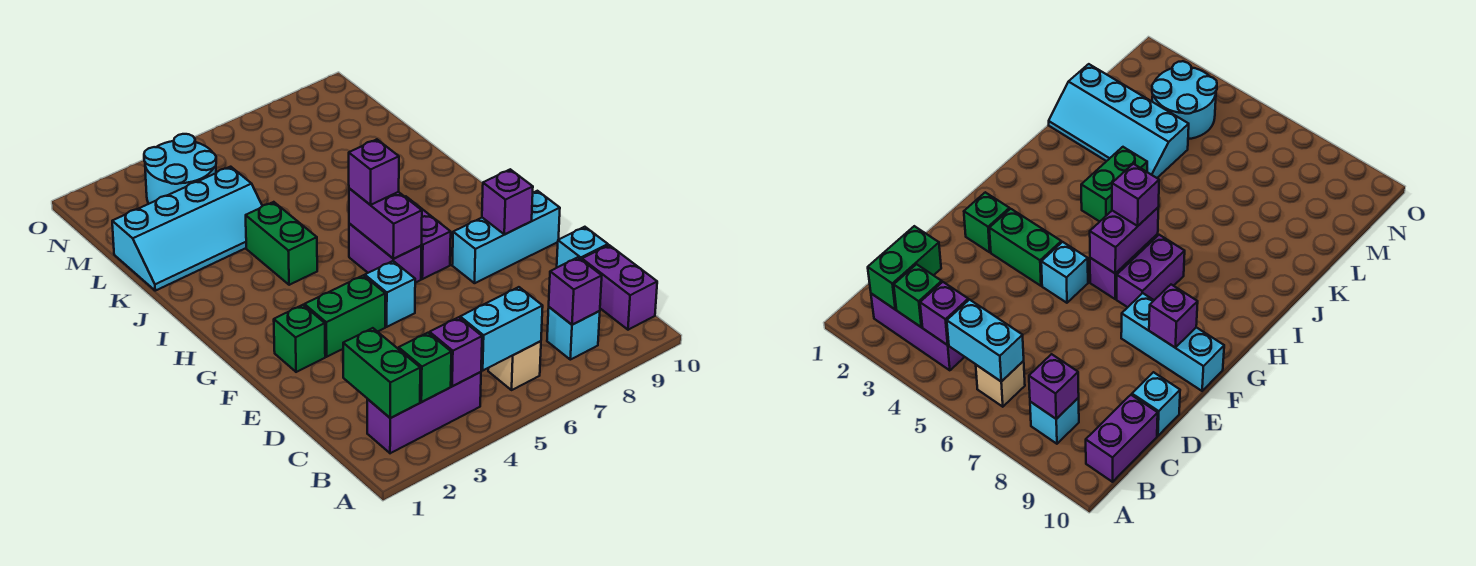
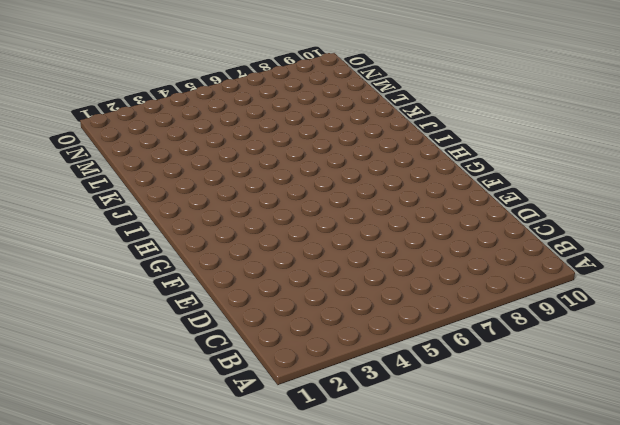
none -> purple brick B2:B4 level 1
none -> tan brick B6 level 1
none -> cyan brick B8 level 1

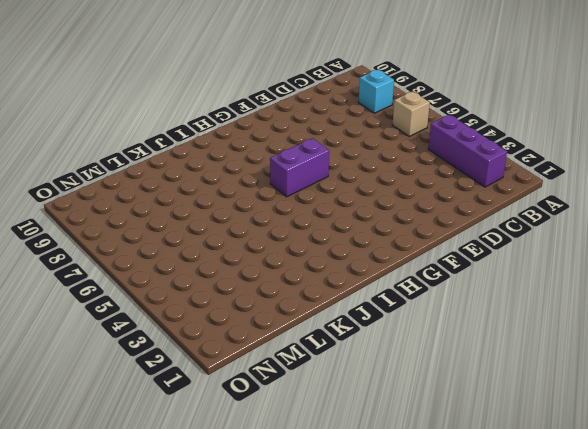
none -> purple brick B10:C10 level 1
none -> cyan brick D10 level 1
none -> green brick F2 level 1

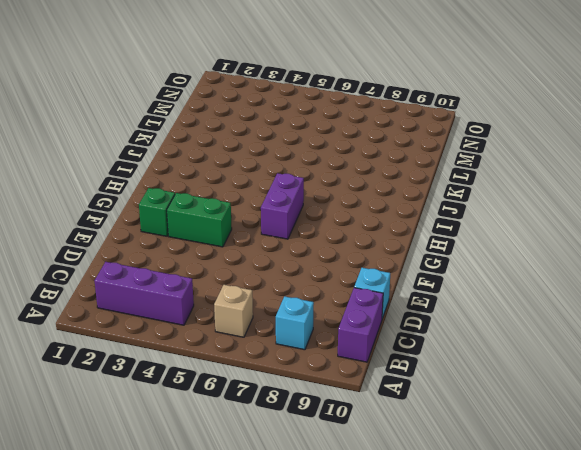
none -> cyan brick F5 level 1
none -> cyan brick F8:F10 level 1
none -> purple brick G7:H7 level 1

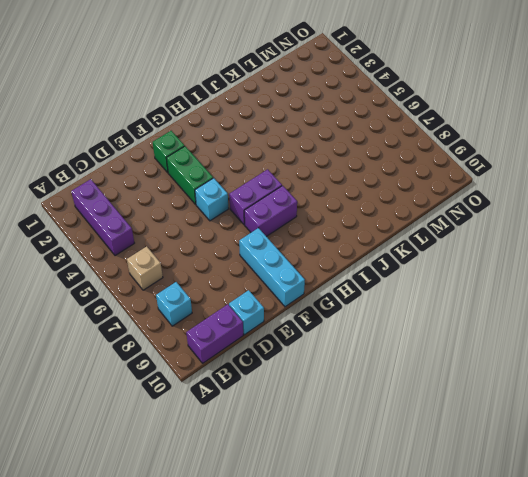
none -> green brick I4:J4 level 1
none -> cyan slope K1:L4 level 1 top L
none -> cyan round brick M3:N4 level 1

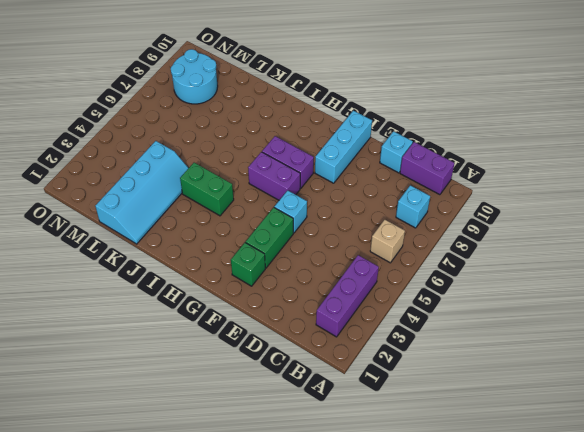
cyan round brick M8:N9 level 1 -> cyan round brick M3:N4 level 1
none -> green brick B2:C2 level 2
none -> green brick B3 level 2
none -> purple brick B4 level 2

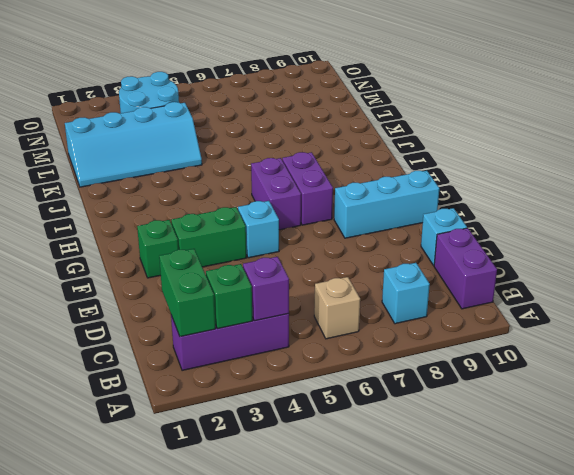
none -> green brick I4:J4 level 1
none -> cyan brick B5:B6 level 2
none -> purple brick B8 level 2

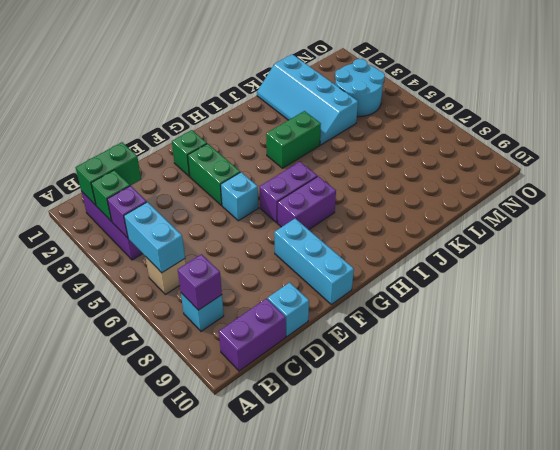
none -> purple brick F9 level 2
none -> purple brick G6:H6 level 2
none -> purple brick H6 level 3

